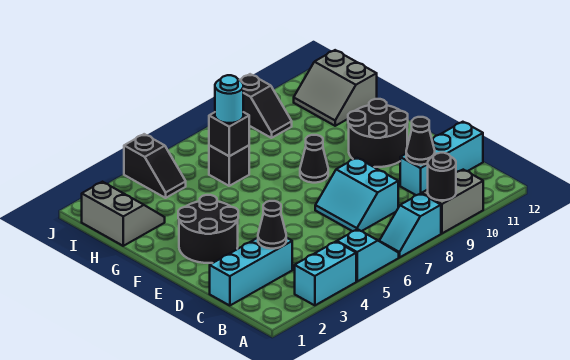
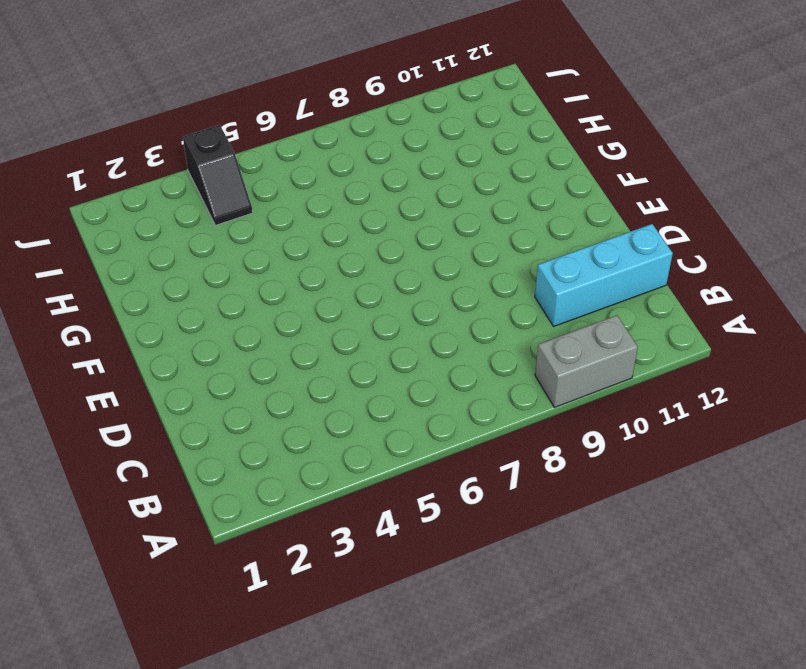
none -> cyan brick A3:A4 level 1
none -> cyan slope A5:A6 level 1 top 5
none -> cyan slope A7:A8 level 1 top 8

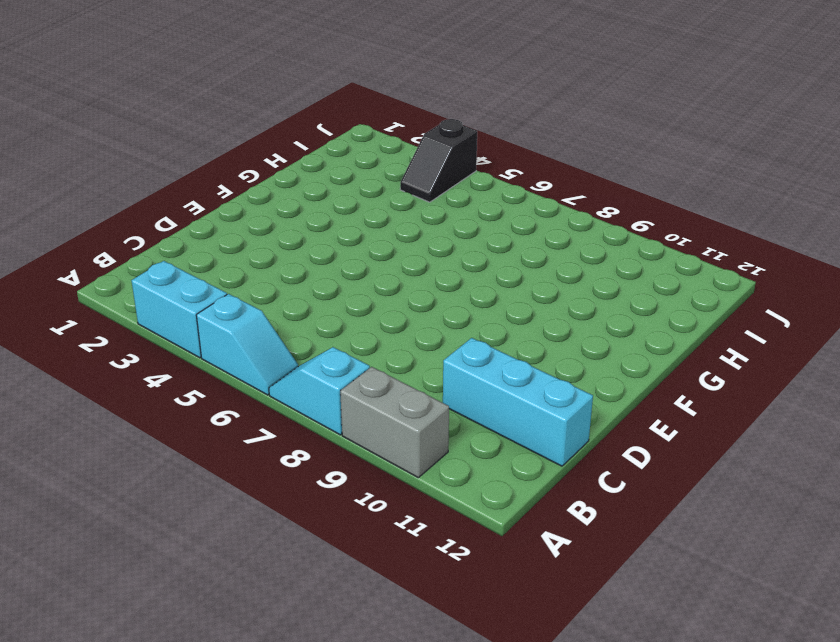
none -> cyan brick C1:C3 level 1
none -> cyan slope C7:D8 level 1 top 8
none -> black round brick E2:F3 level 1

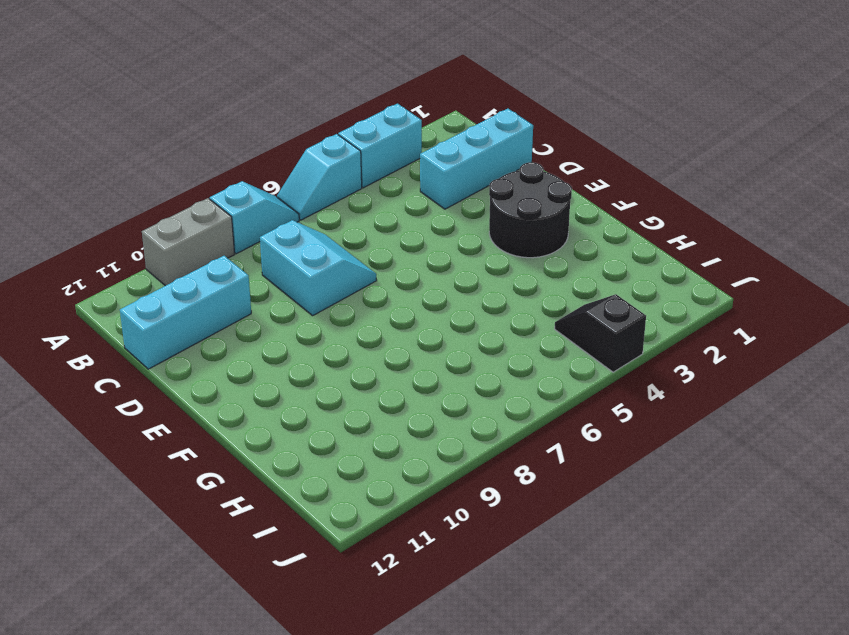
none -> black round brick E10:F11 level 1
none -> black cone F8 level 1
none -> grey slope H1:I2 level 1 top 1

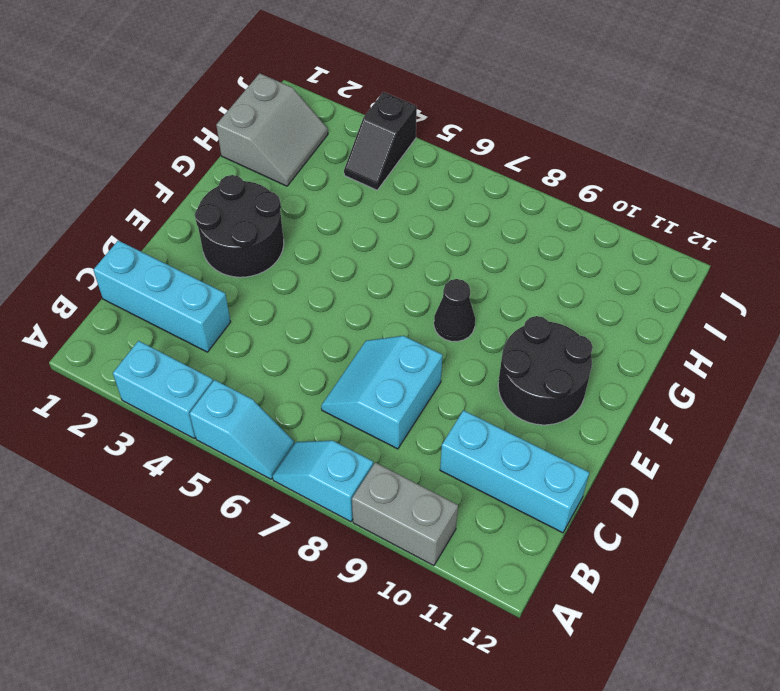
none -> black brick H6 level 1
none -> grey slope H11:I12 level 1 top 12
none -> black slope I9:J9 level 1 top J

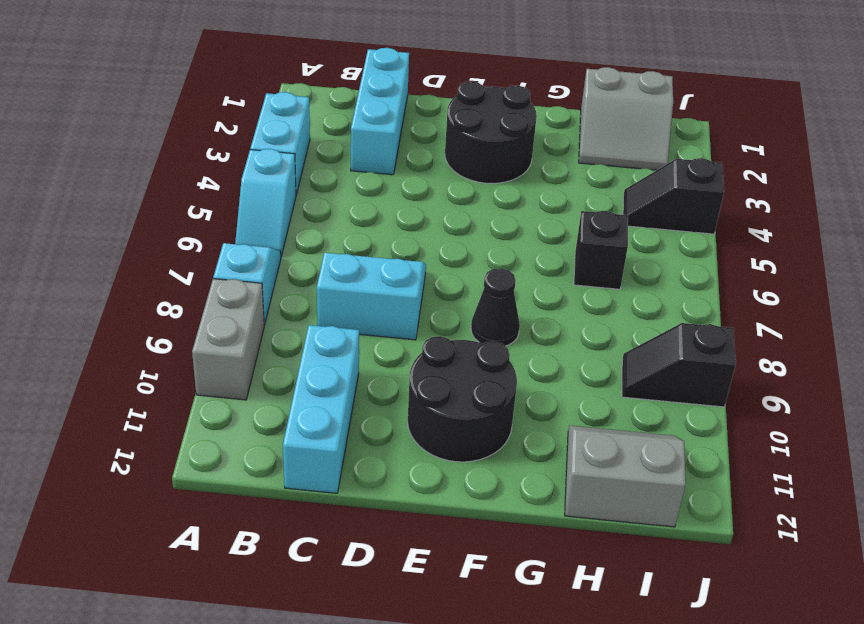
none -> black round brick A9 level 2
none -> black cone C3 level 2
none -> black cone C10 level 2

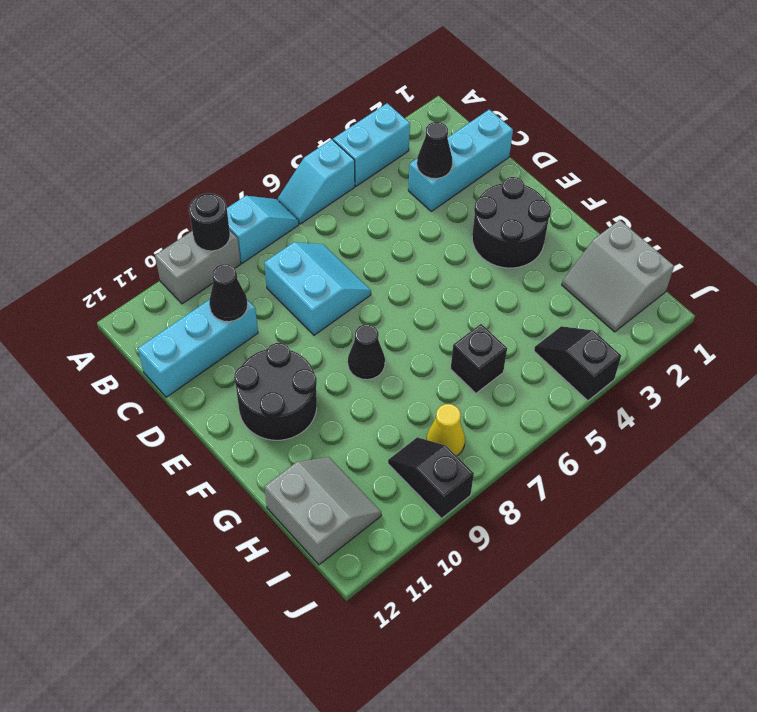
yellow cone I8 level 1 -> none
none -> black brick H6 level 2
none -> cyan round brick H6 level 3

